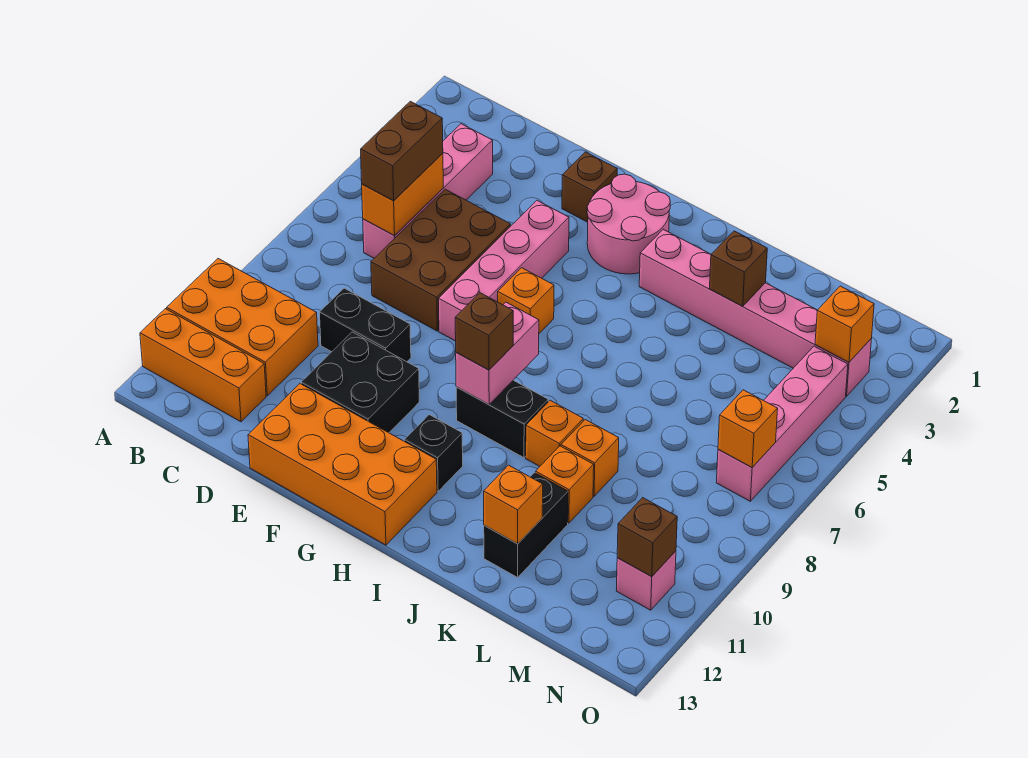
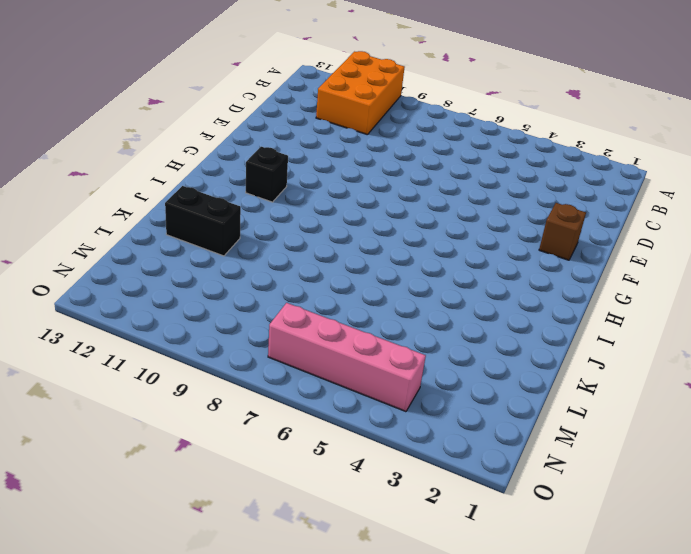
none -> orange brick A12:C12 level 1
none -> pink brick C3:C6 level 1
none -> brown brick D5:E7 level 1

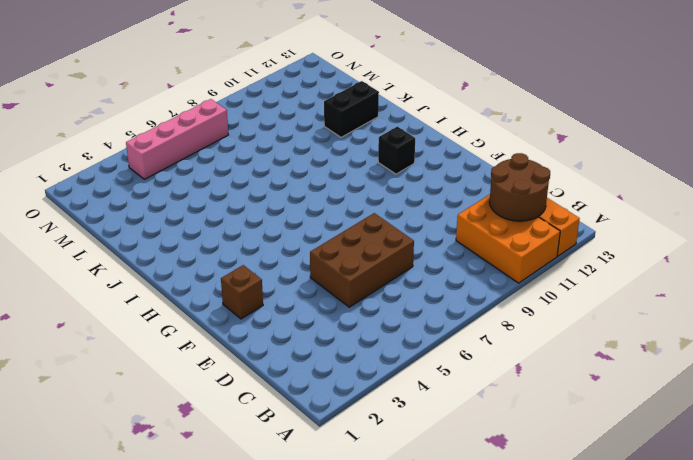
brown round brick B11:C12 level 2 -> none
none -> pink brick C3:C6 level 1
none -> black brick D9:E9 level 1
none -> black brick E10:F11 level 1

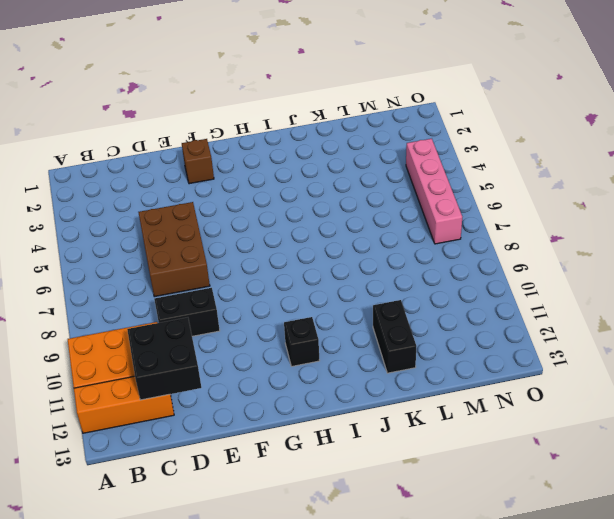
black brick C11:D12 level 2 -> black brick E10:F11 level 1
none -> pink brick C3:C6 level 1
none -> orange brick E12:H13 level 1
none -> pink brick F4:F7 level 1

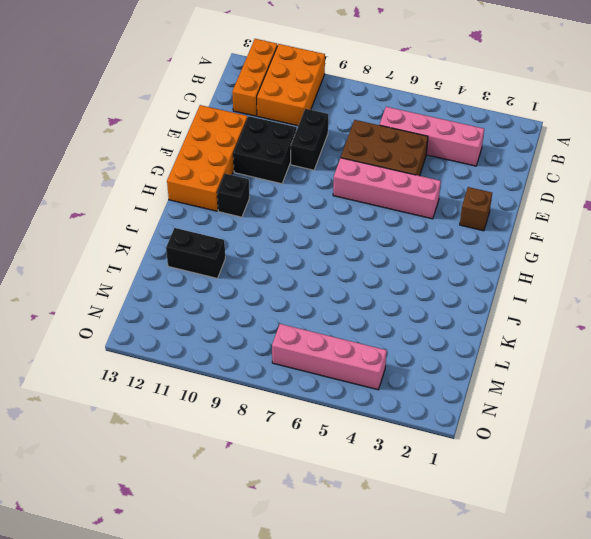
none -> pink round brick G2:H3 level 1
none -> orange brick G6 level 1
none -> black brick H9:I9 level 1

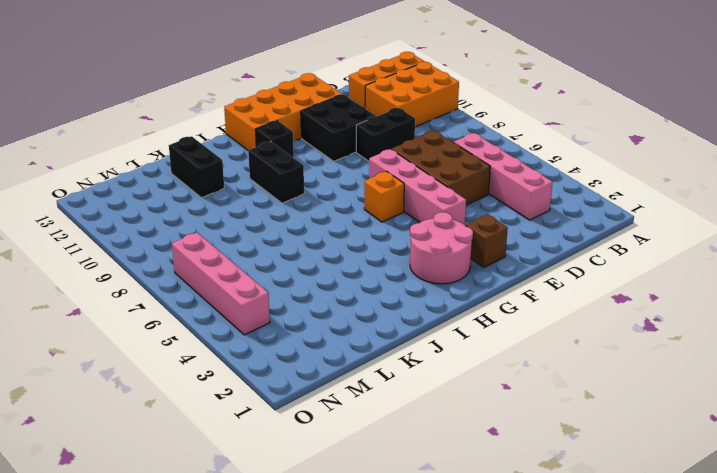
black brick I9:I10 level 1 -> black brick H9:I9 level 1
none -> pink brick I3:N3 level 1
none -> orange brick J9 level 1
none -> orange brick K9 level 1

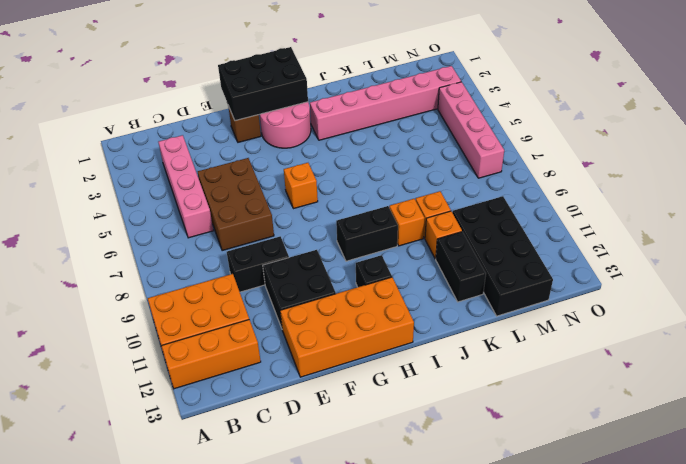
black brick F1:H2 level 2 -> none
black brick L10:M13 level 1 -> none
none -> pink brick F4:F7 level 1
none -> pink brick N11 level 1
none -> orange brick C5:C6 level 2

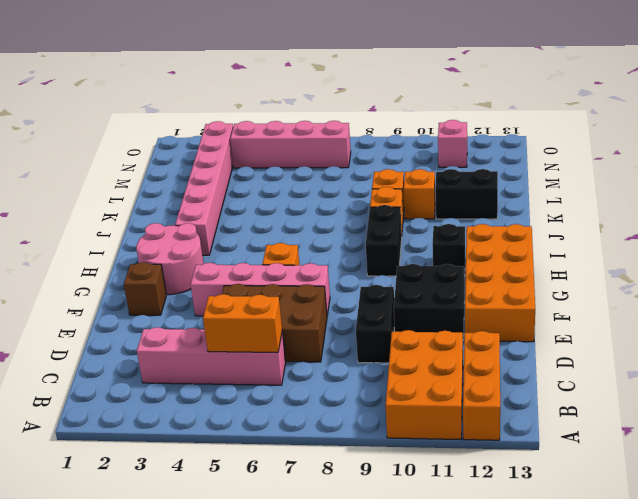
none -> pink brick H8:H9 level 2
none -> brown brick K3 level 2
none -> orange brick K12 level 2

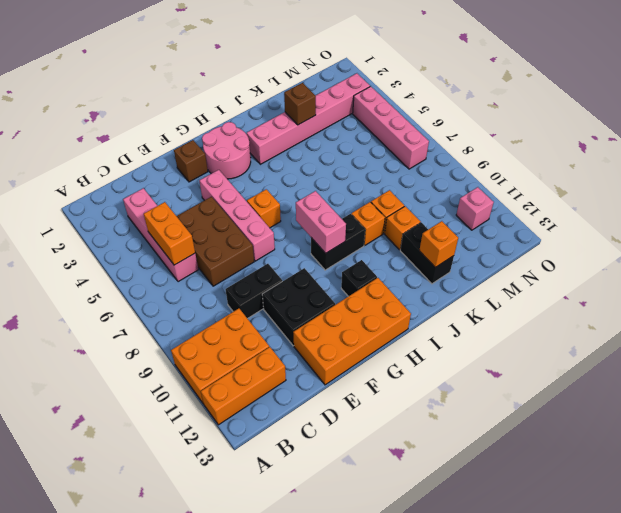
none -> orange brick N3 level 2
none -> orange brick N7 level 2
none -> brown brick N11 level 2

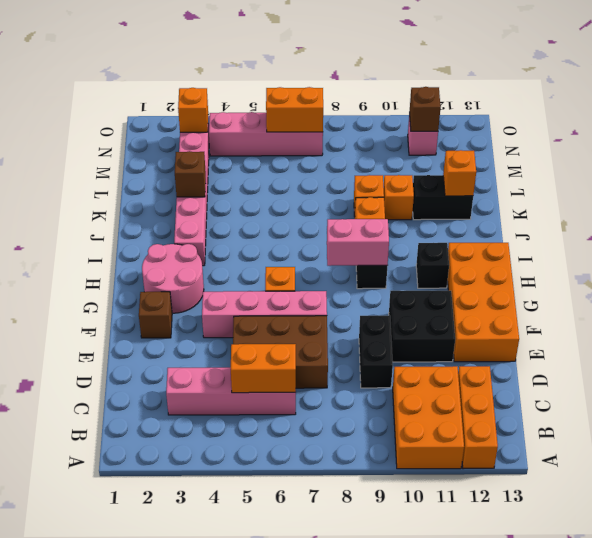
orange brick N6:N7 level 2 -> orange brick N7 level 2
none -> brown brick C5:C6 level 3
none -> brown brick H9 level 3

